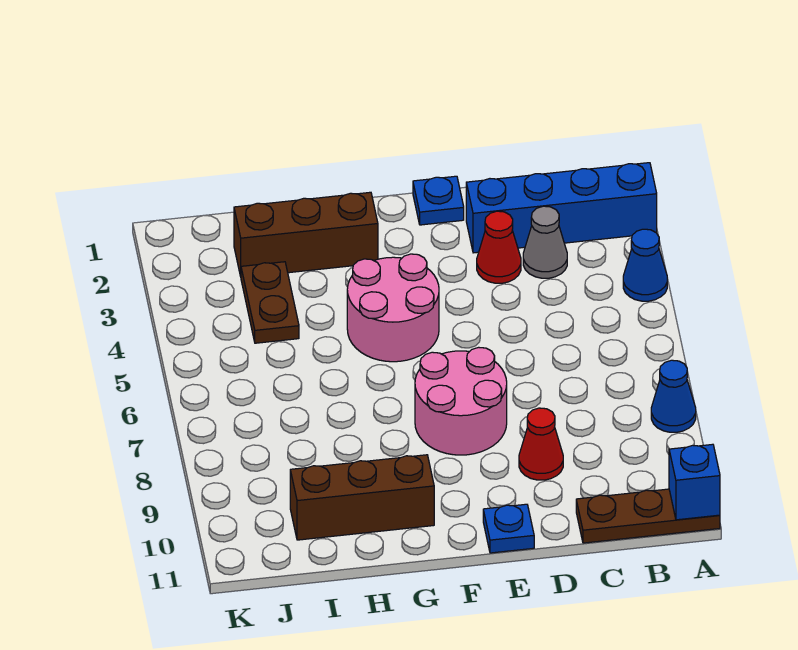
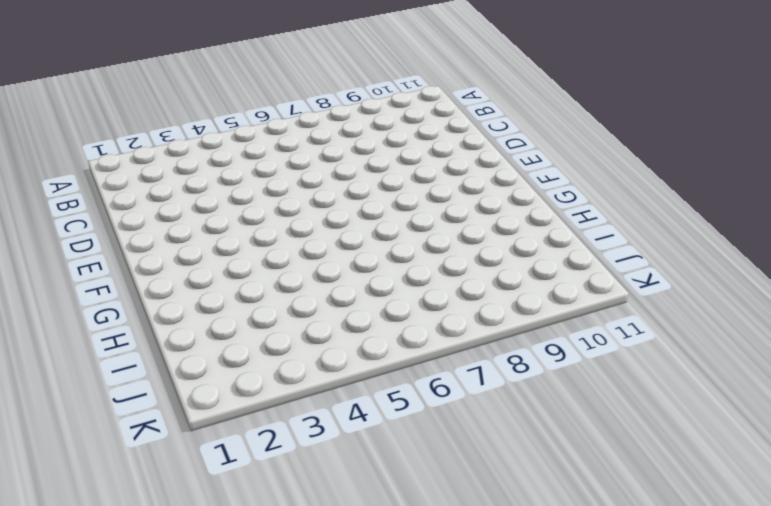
none -> blue brick A2:D2 level 1
none -> blue cone A4 level 1
none -> blue cone A8 level 1

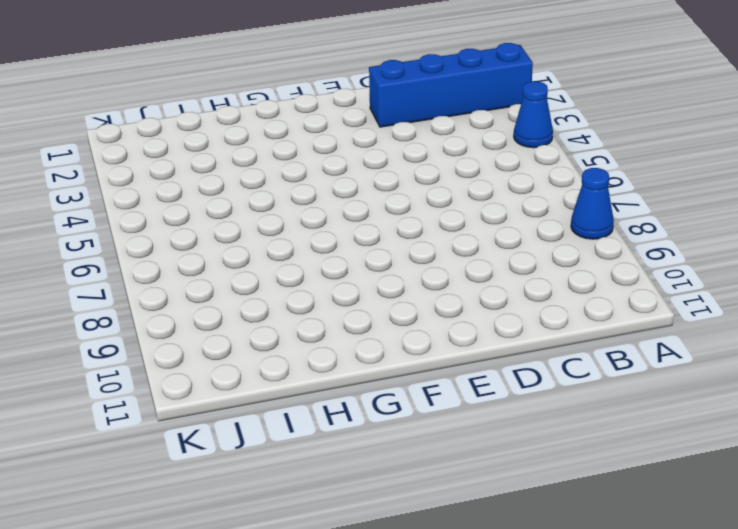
none -> brown plate A11:C11 level 1
none -> grey cone C3 level 1
none -> red cone D3 level 1

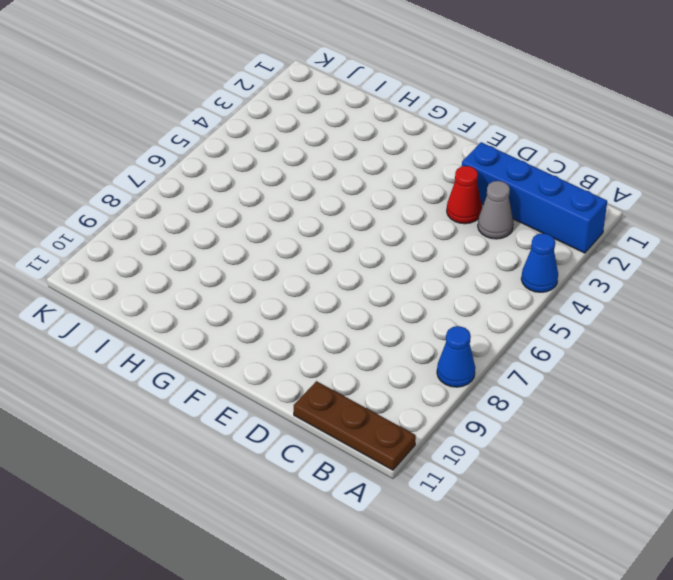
none -> red cone D9 level 1
none -> blue plate E1 level 1
none -> pink round brick E7:F8 level 1

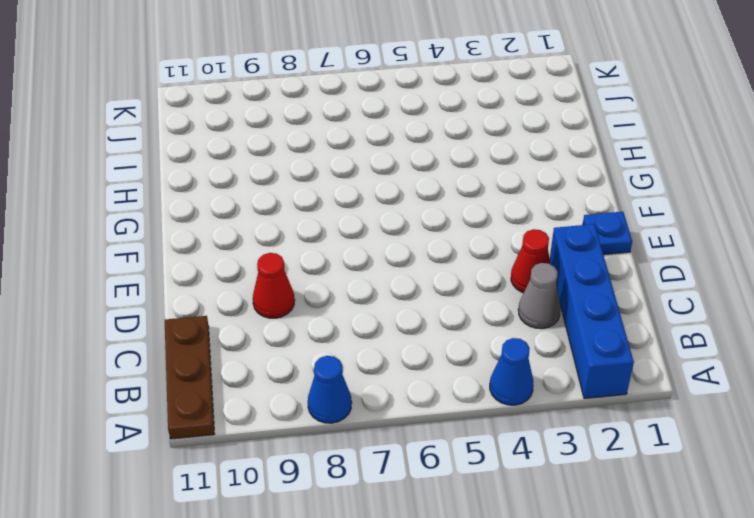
none -> pink round brick E7:F8 level 1
none -> blue plate E11 level 1
none -> pink round brick F4:G5 level 1

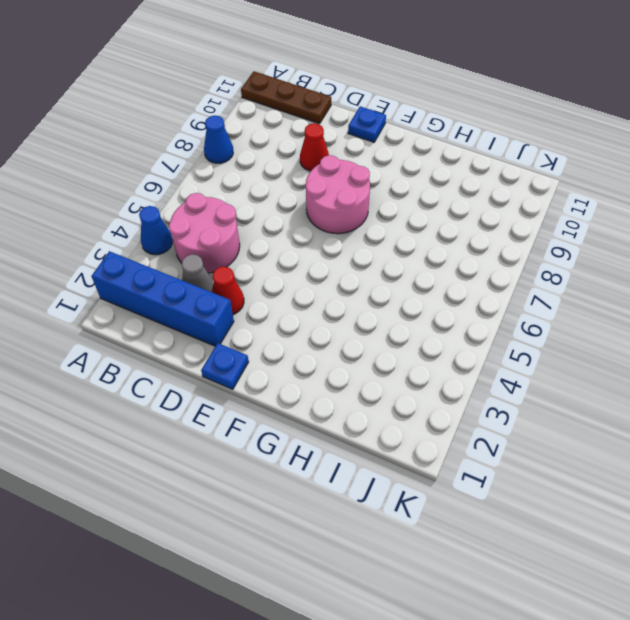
pink round brick B4:C5 level 1 -> pink round brick F4:G5 level 1
none -> brown brick G2:I2 level 1
none -> brown brick G10:I10 level 1
none -> brown plate I3:I4 level 1

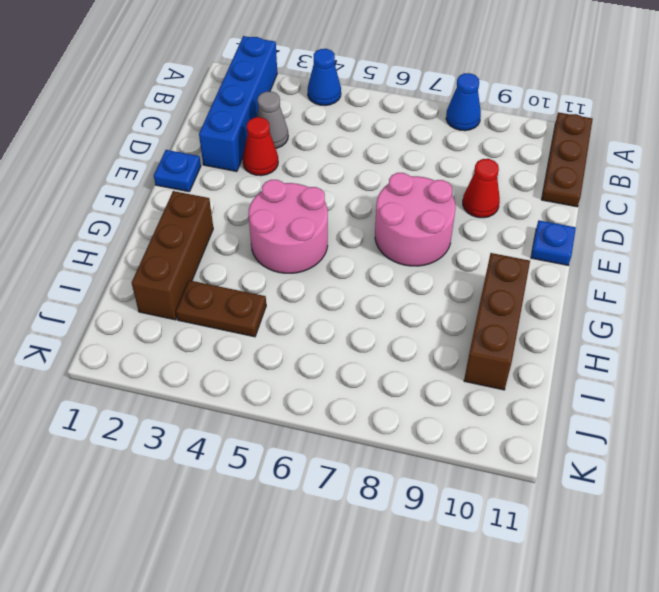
none -> blue brick A11 level 2

